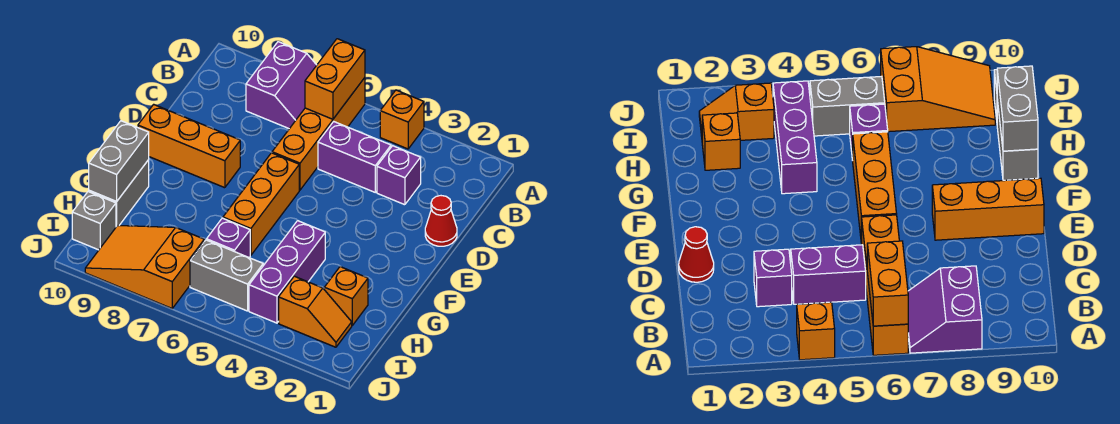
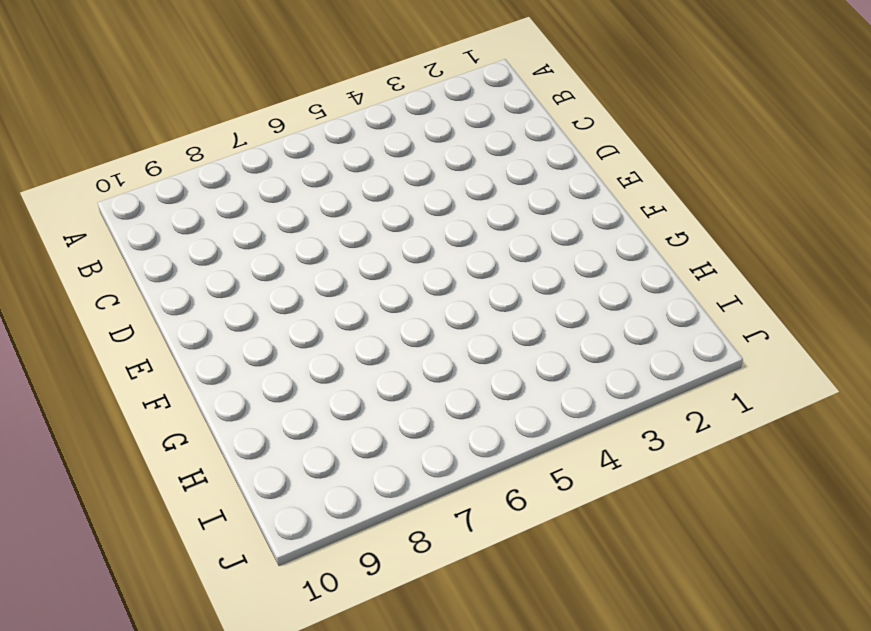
none -> orange brick A4 level 1
none -> orange brick A6:D6 level 1
none -> purple slope A7:B8 level 1 top 8

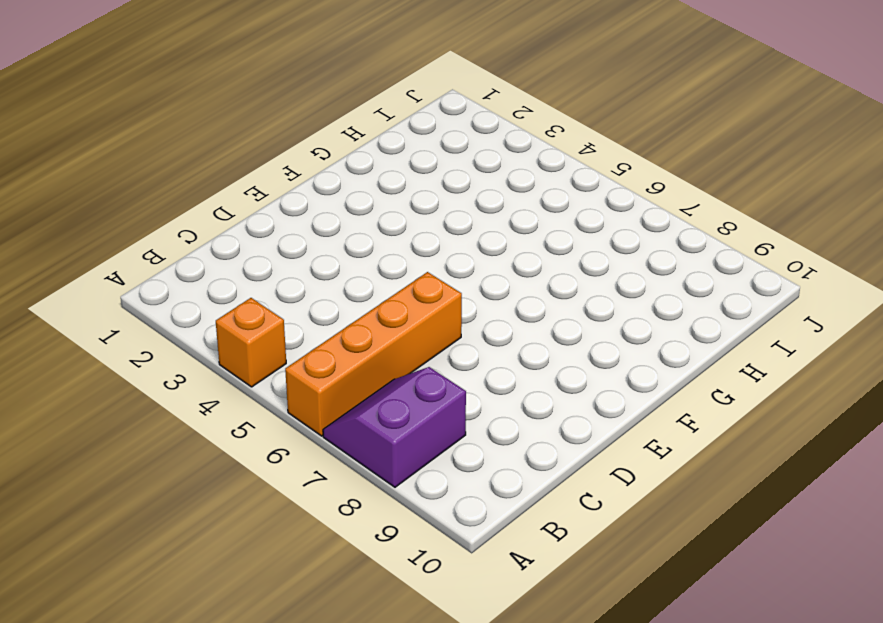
none -> purple brick C3 level 1
none -> purple brick C4:C5 level 1
none -> red cone D1 level 1

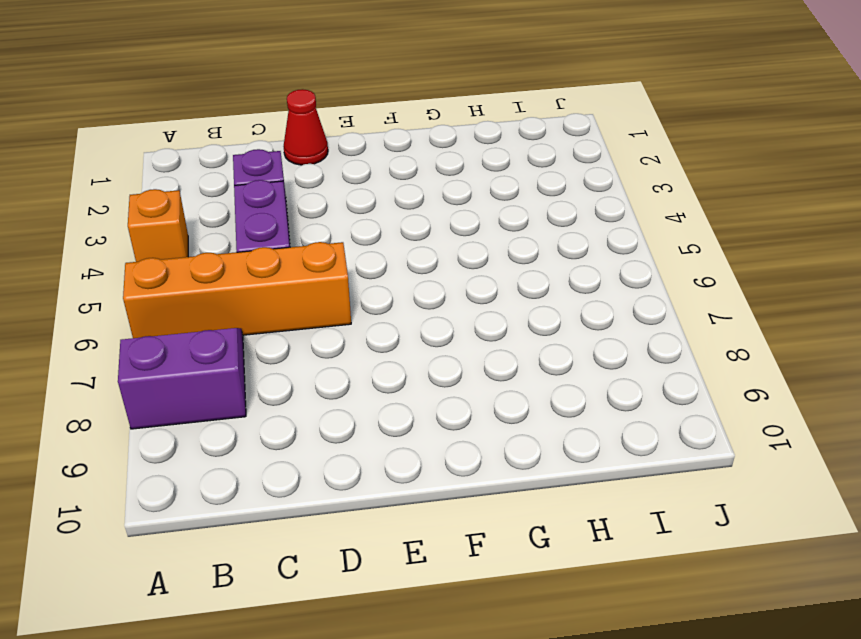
none -> orange brick E6:G6 level 1
none -> orange brick E8:E10 level 1
none -> purple brick G4:I4 level 1

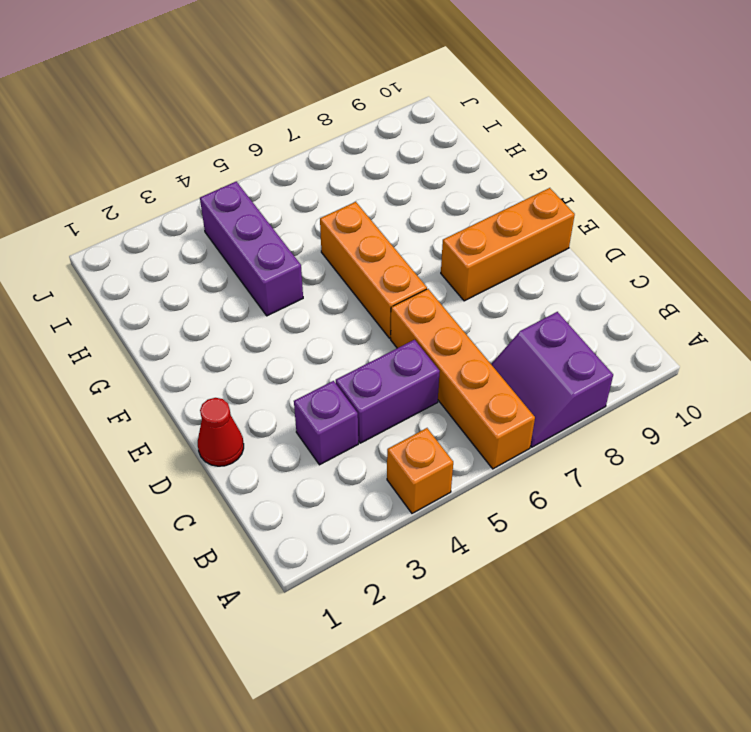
none -> grey brick G10:H10 level 1
none -> orange brick H2 level 1
none -> purple brick H6 level 1

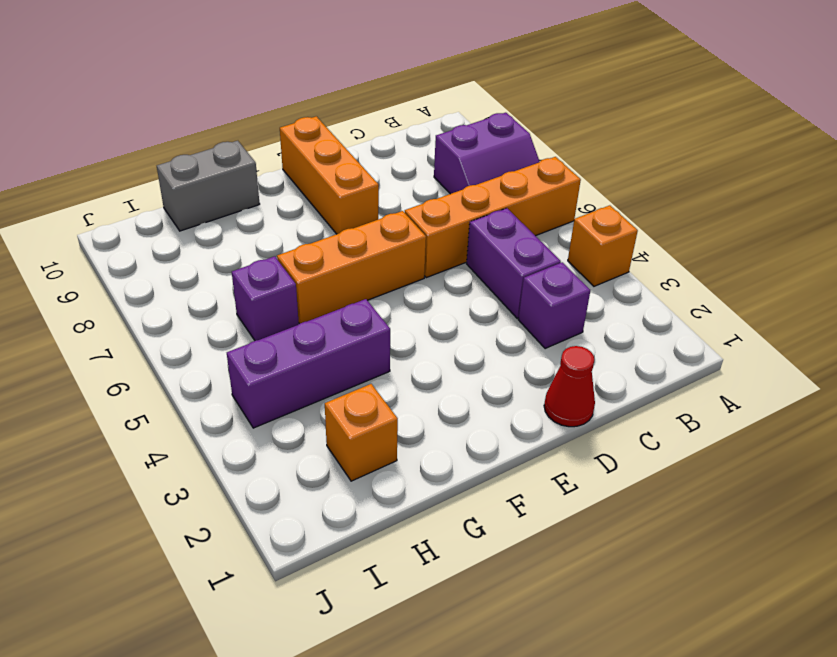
none -> orange slope I2:I3 level 1 top 3
none -> grey brick I5:I6 level 1
none -> orange slope I7:J9 level 1 top 7

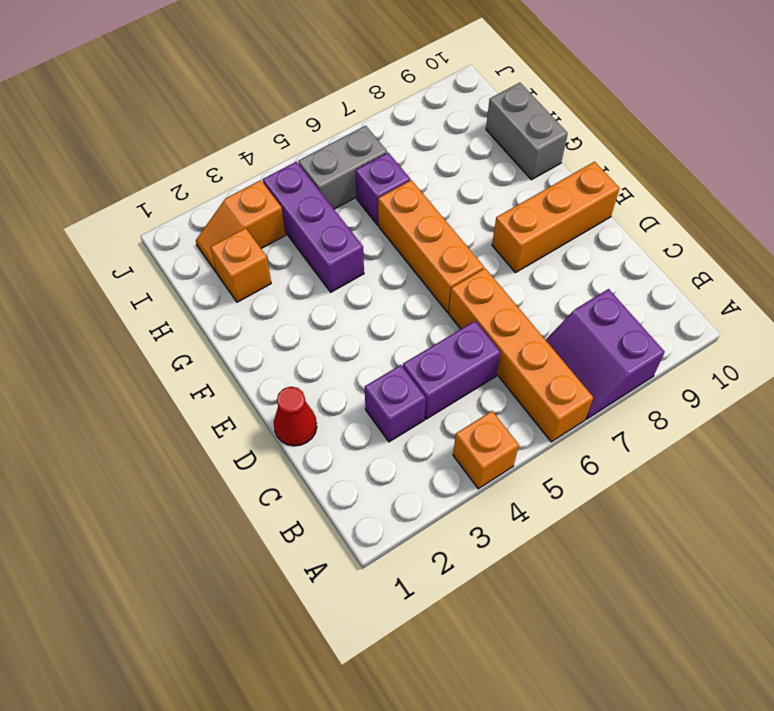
none -> orange slope I7:J9 level 1 top 7
none -> grey brick I10 level 1
none -> orange brick A6:B6 level 2

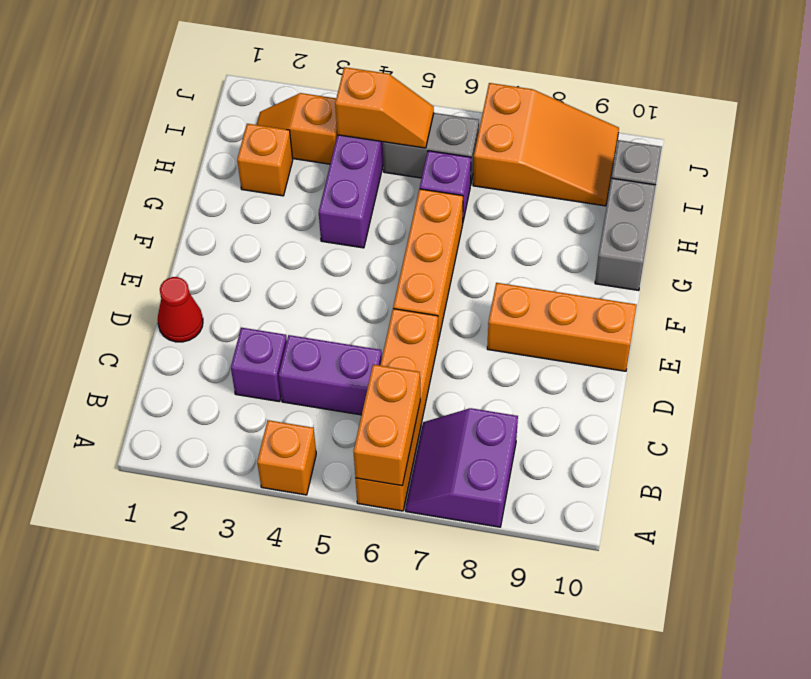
orange slope I4:I5 level 2 top 4 -> none
none -> grey brick G10:H10 level 2

